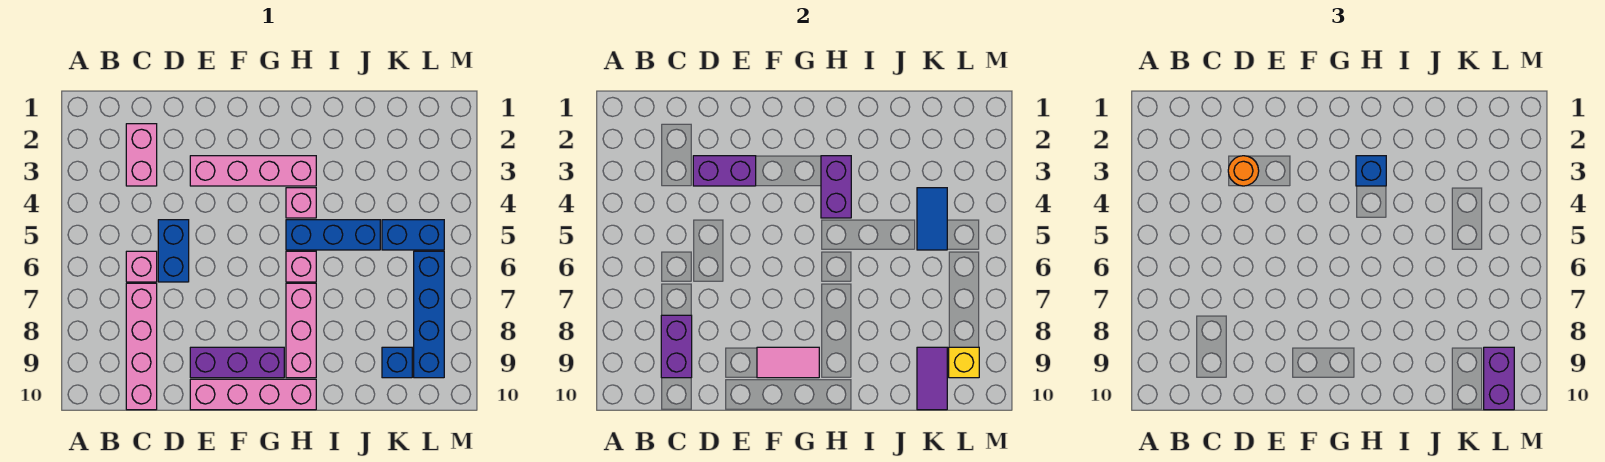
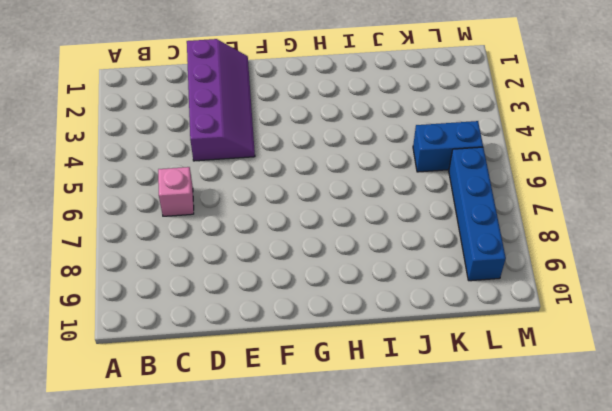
purple slope D1:E4 level 1 top D -> pink brick E3:H3 level 1
none -> pink brick C2:C3 level 1
none -> pink brick C7:C10 level 1
none -> blue brick D5:D6 level 1

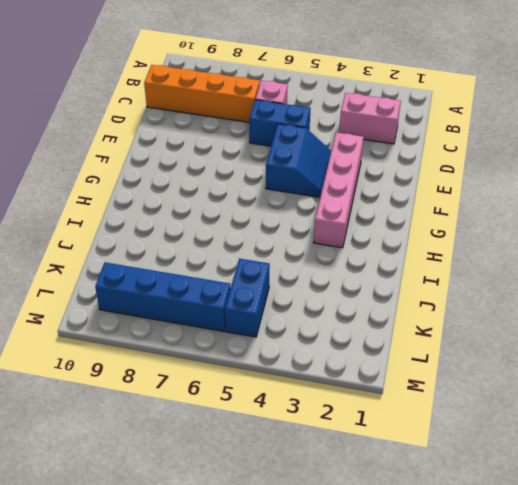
orange brick C7:C10 level 1 -> pink brick C7:C10 level 1
blue slope E4:F5 level 1 top 5 -> none
none -> purple brick E9:G9 level 1
none -> pink brick E10:H10 level 1
none -> pink brick H4 level 1

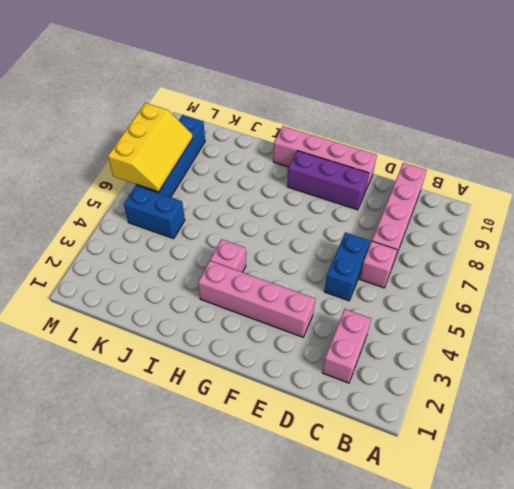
yellow slope L6:M8 level 2 top M -> none
none -> blue brick H5:J5 level 1
none -> pink brick H6 level 1
none -> pink brick H7:H9 level 1

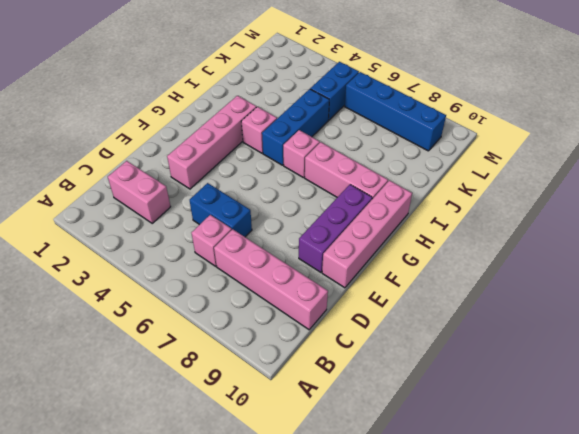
none -> blue brick K9 level 1
none -> purple brick C8:C9 level 2
none -> purple brick D3:E3 level 2

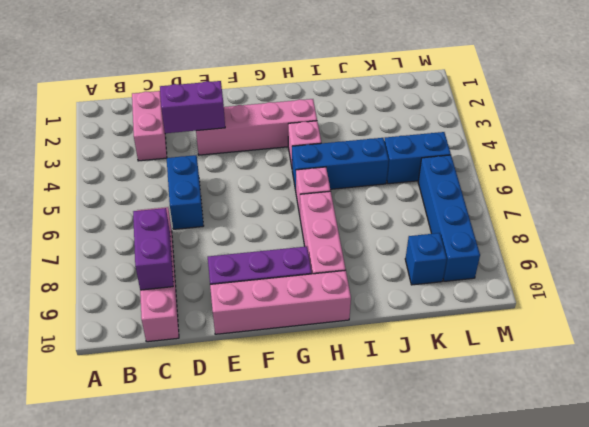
none -> pink brick C6 level 1
none -> pink tile F9:G9 level 2
none -> purple brick H3:H4 level 2

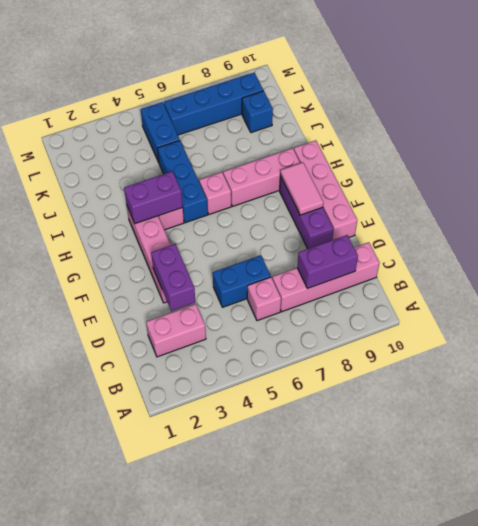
none -> blue tile K4:K5 level 2
none -> purple tile K9:K10 level 2
none -> yellow brick L9 level 2

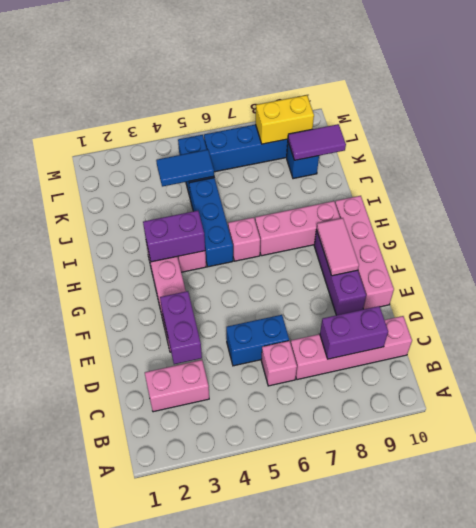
yellow brick L8:L9 level 2 -> yellow brick L9 level 2
none -> orange round brick D3 level 3
none -> blue brick H3 level 3
none -> purple brick L9:L10 level 3

